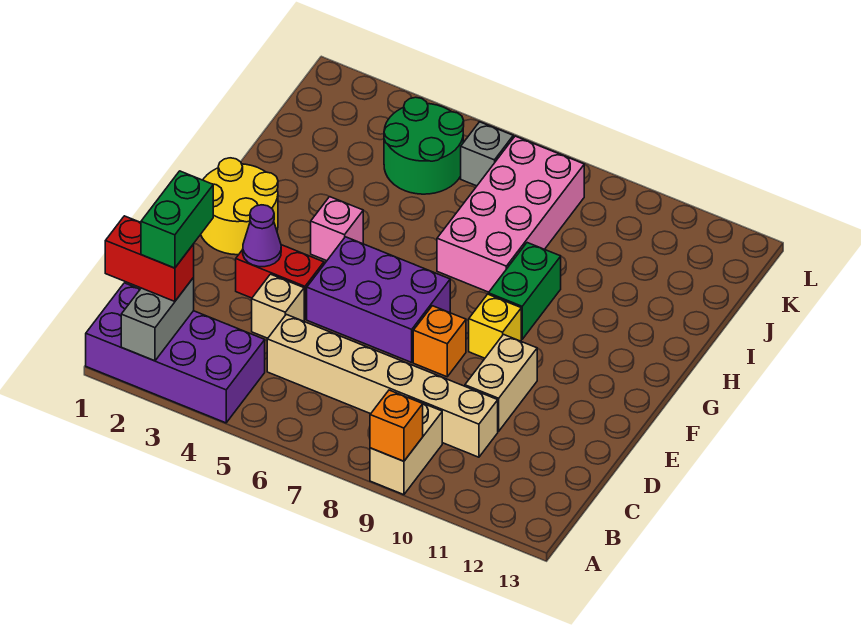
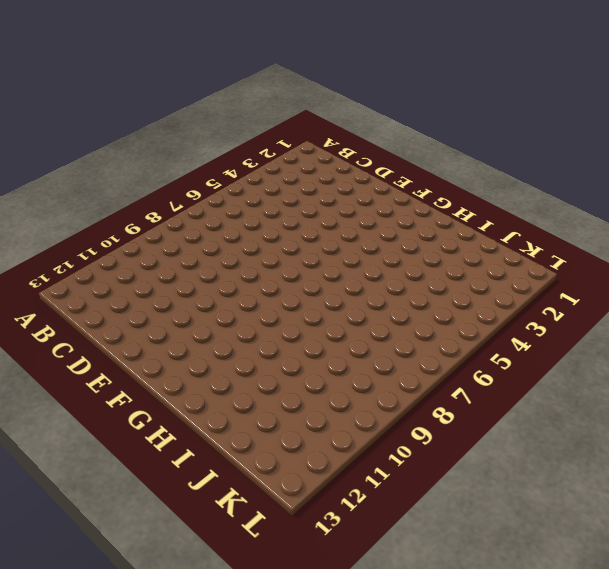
none -> purple brick A1:B4 level 1
none -> tan brick A9:B9 level 1
none -> tan brick C5:C10 level 1

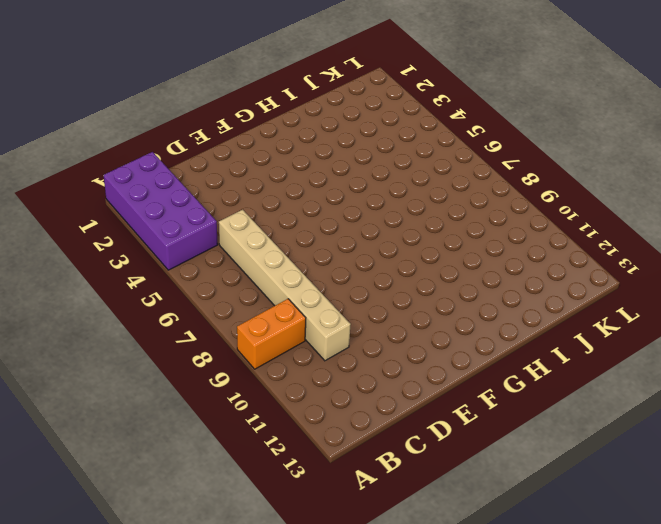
orange brick A9:B9 level 1 -> tan brick A9:B9 level 1
none -> tan brick D4 level 1
none -> tan brick D10:E10 level 1
none -> red brick E3:E4 level 1

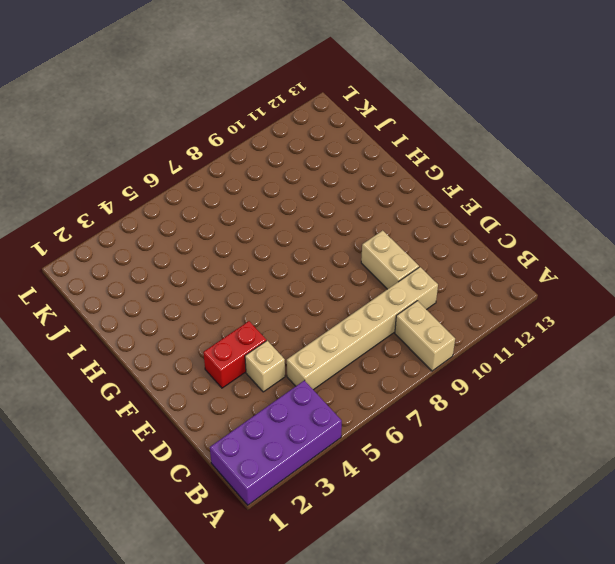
none -> purple brick E5:F7 level 1
none -> orange brick E8 level 1
none -> yellow round brick F1:G2 level 1

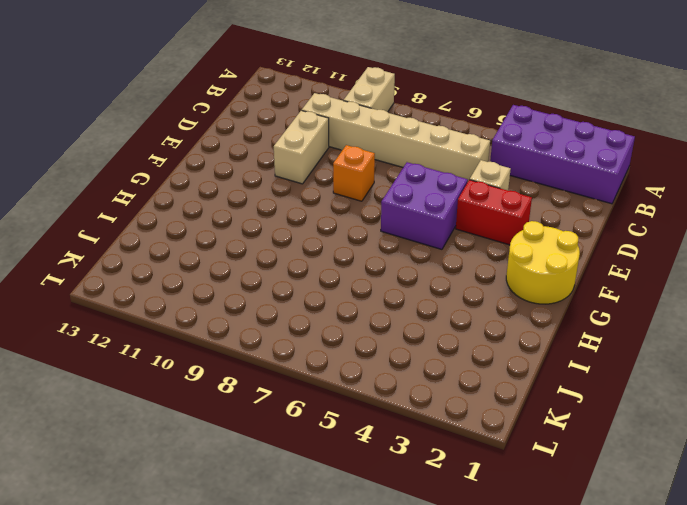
purple brick E5:F6 level 1 -> purple brick E5:F7 level 1
none -> yellow brick F9 level 1
none -> pink brick G4 level 1
none -> green brick G9:H9 level 1

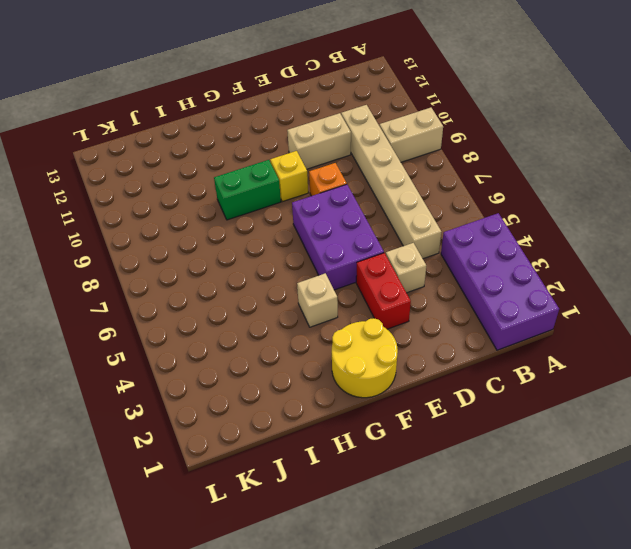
tan brick G4 level 1 -> pink brick G4 level 1
none -> pink brick H7:K8 level 1
none -> green round brick J4:K5 level 1
none -> grey brick K6 level 1

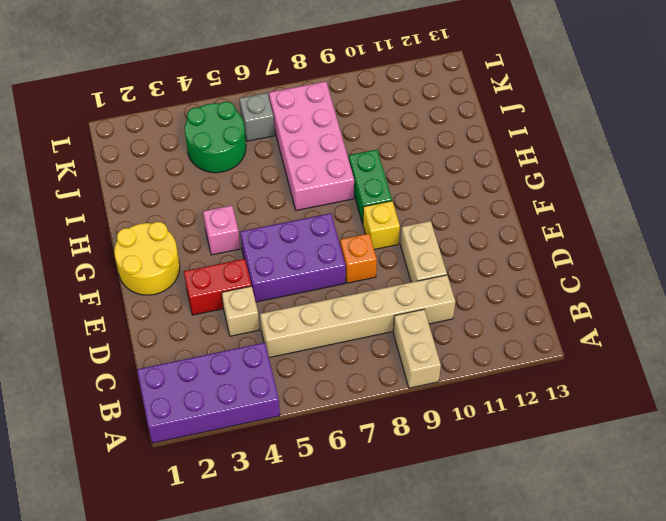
none -> grey brick A2:B2 level 2
none -> orange brick A9 level 2
none -> purple cone E3 level 2

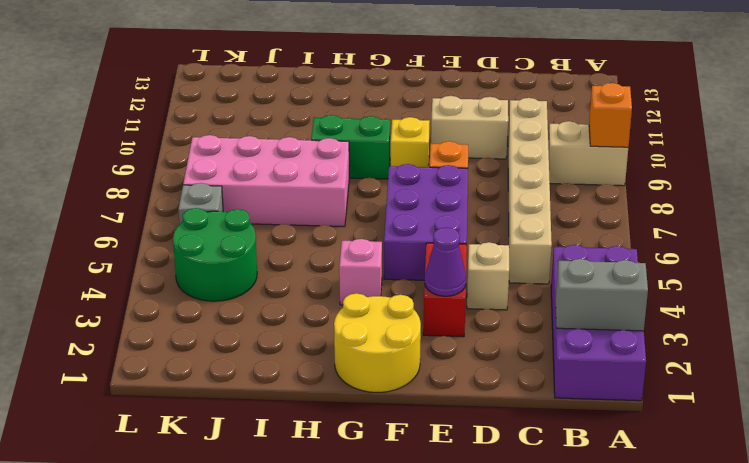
none -> red brick B1:B2 level 3
none -> green brick B2:C2 level 4

